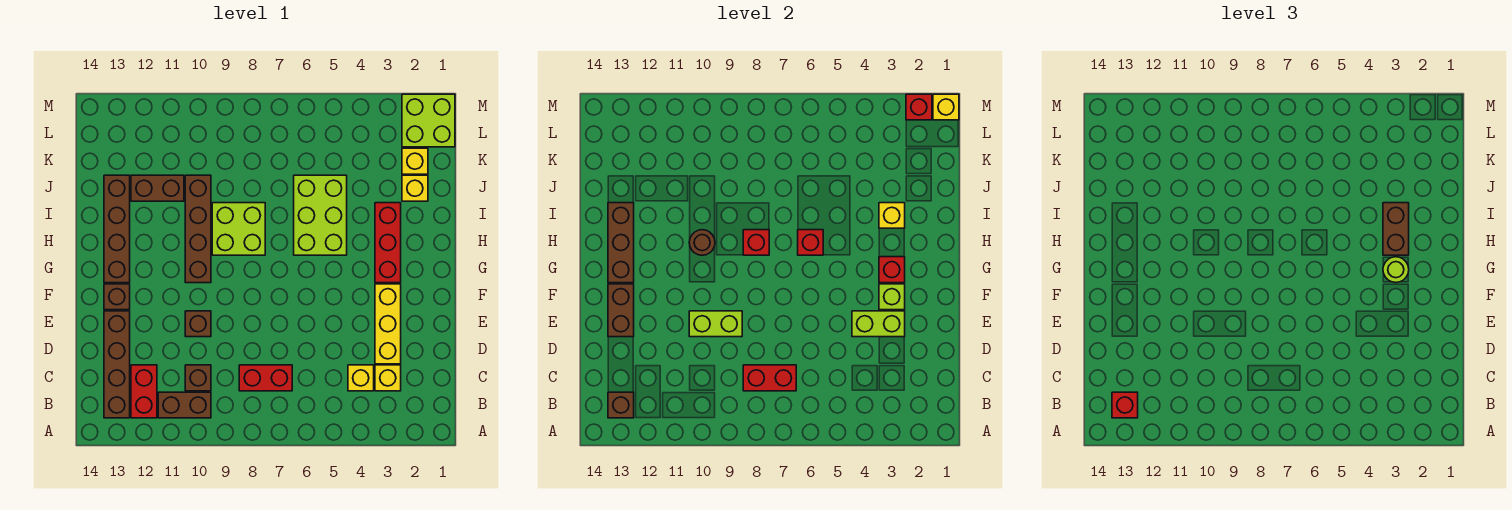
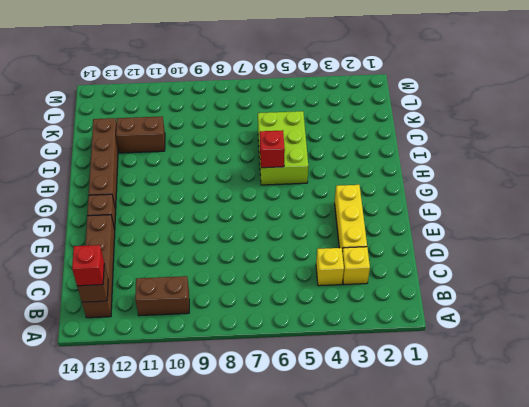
none -> red brick B12:C12 level 1
none -> red brick C7:C8 level 1
none -> brown brick C10 level 1
none -> brown brick E10 level 1

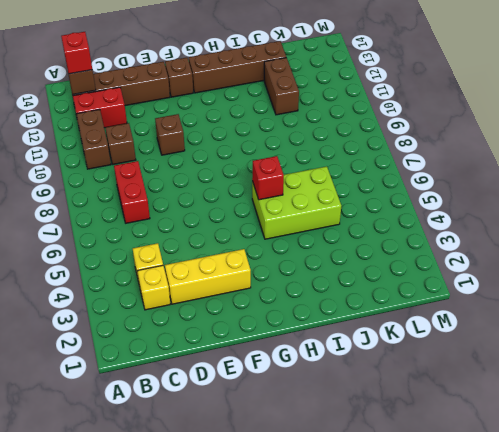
none -> red brick G3:I3 level 1
none -> brown brick G10:J10 level 1
none -> lime brick H8:I9 level 1
none -> yellow brick J2 level 1

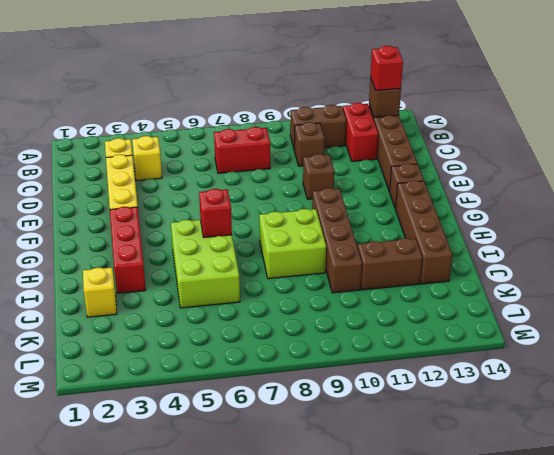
none -> yellow brick K2 level 1
none -> lime brick L1:M2 level 1
none -> red brick C7:C8 level 2
none -> lime brick E3:E4 level 2

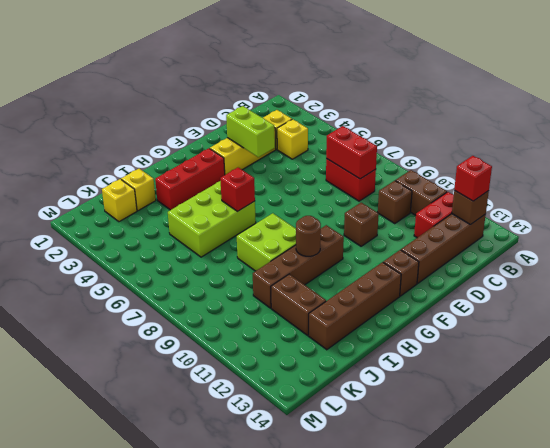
none -> lime brick L1:M2 level 1
none -> lime brick E9:E10 level 2
none -> brown brick E13:F13 level 2
none -> lime brick F3 level 2

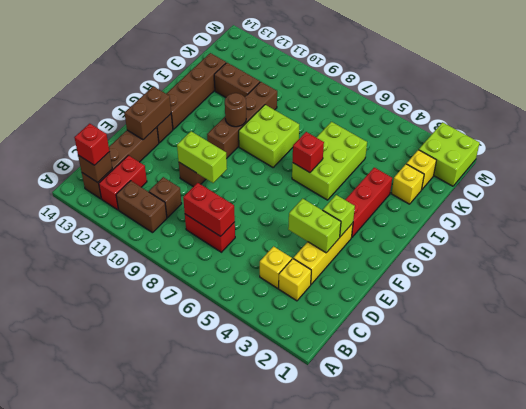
none -> red brick G3 level 2
none -> brown brick G13:I13 level 2
none -> red brick H8 level 2
none -> yellow brick I3 level 2

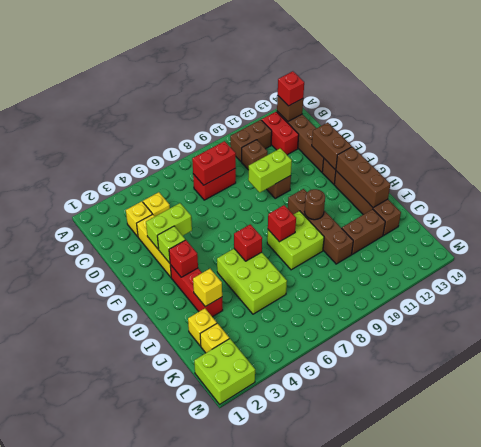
none -> yellow brick M1 level 2
none -> red brick M2 level 2
none -> lime round brick G3 level 3
none -> brown brick H3:I3 level 3

